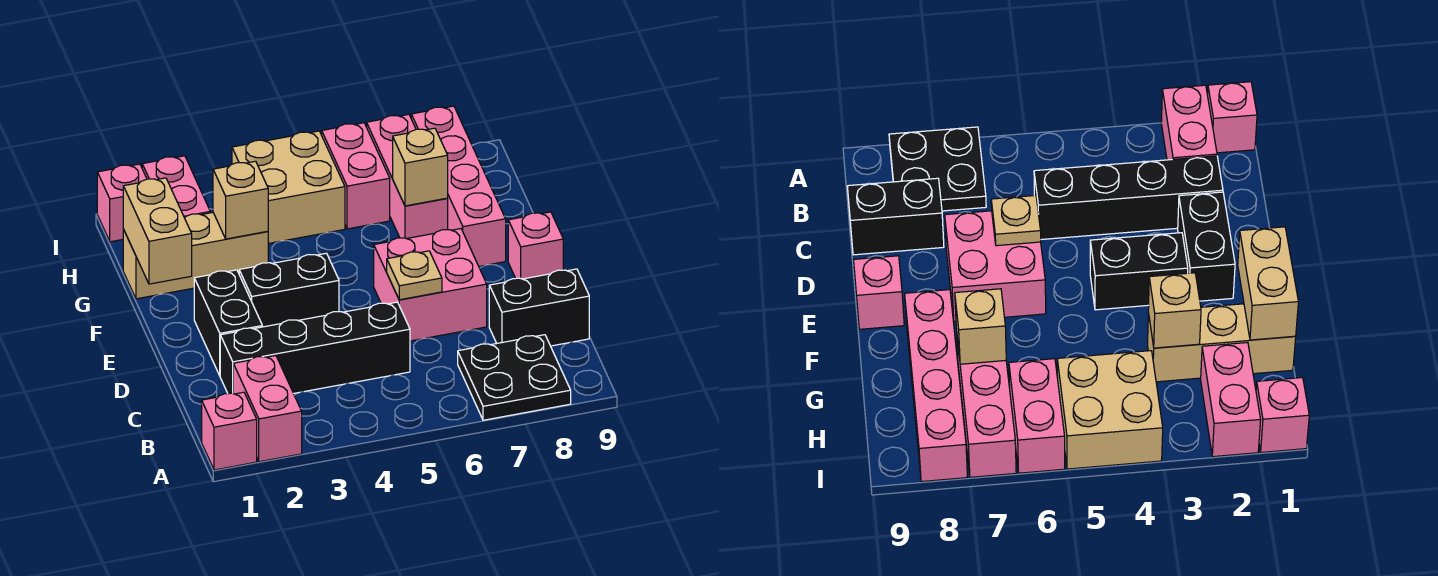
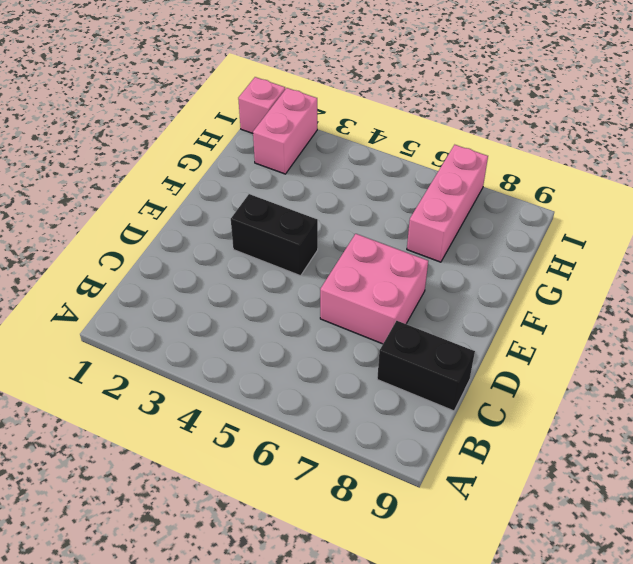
none -> pink brick A1 level 1
none -> pink brick A2:B2 level 1
none -> black plate A7:B8 level 1

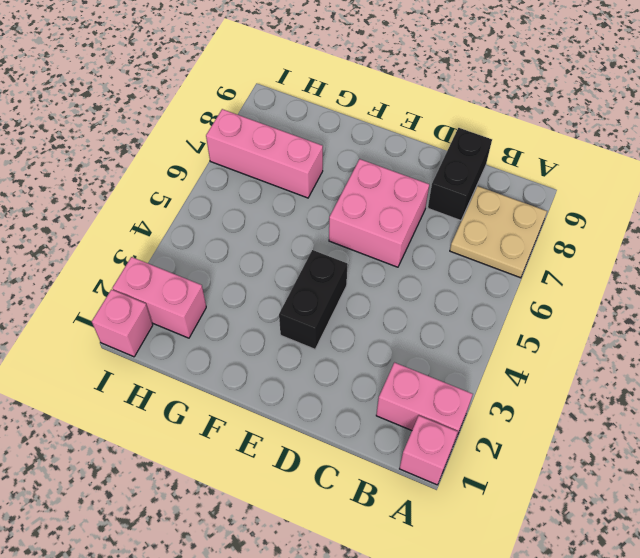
tan plate A7:B8 level 1 -> black plate A7:B8 level 1
none -> black brick C2:C5 level 1
none -> black brick D2:E2 level 1
none -> pink brick E9 level 1

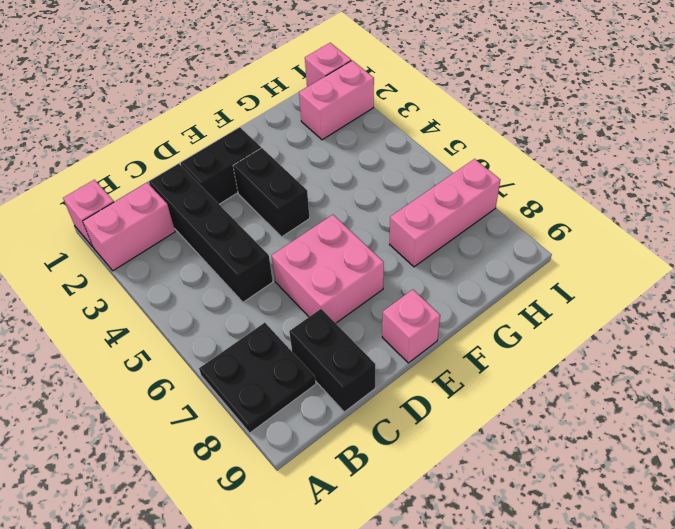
none -> pink brick F8:I8 level 1
none -> tan brick G1:G3 level 1
none -> tan brick H4:I5 level 1

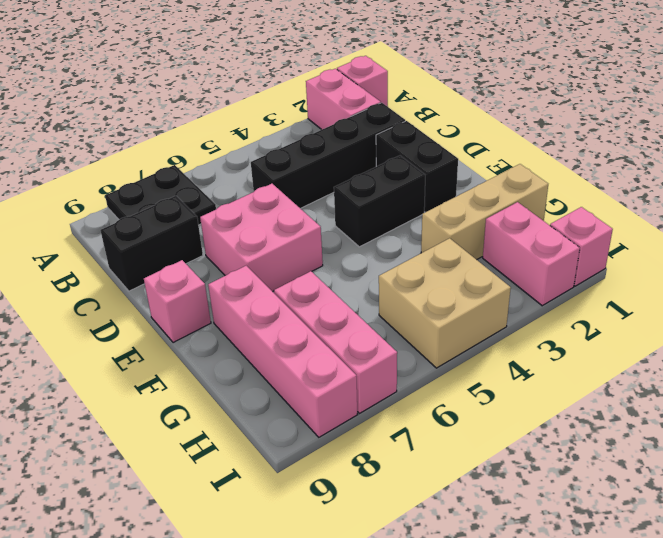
none -> pink brick H6:I6 level 1
none -> tan plate D6 level 2
none -> tan brick F1:G1 level 2

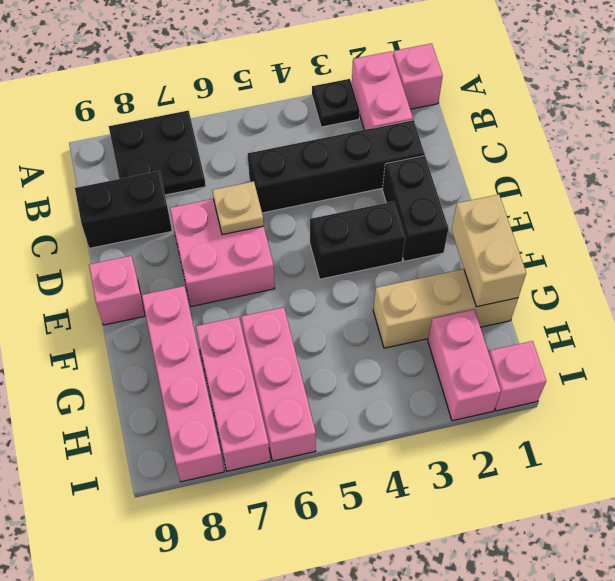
black plate A3 level 1 -> none
pink brick G6:I6 level 1 -> pink brick H6:I6 level 1
none -> tan brick H4:I5 level 1
none -> tan brick G3 level 2
none -> tan brick G7 level 2

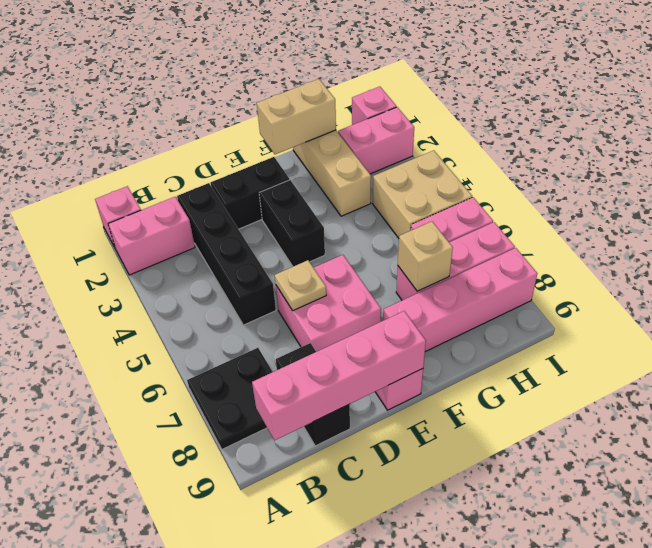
pink brick B9:E9 level 2 -> none
none -> tan brick G3 level 2

